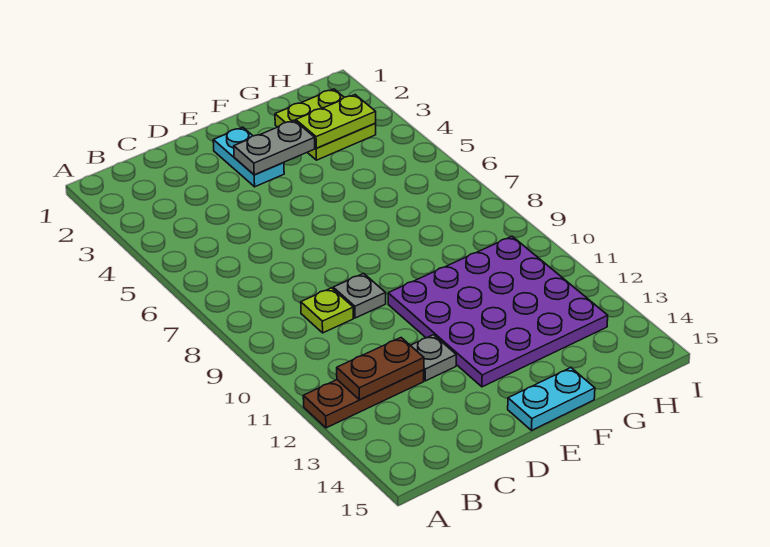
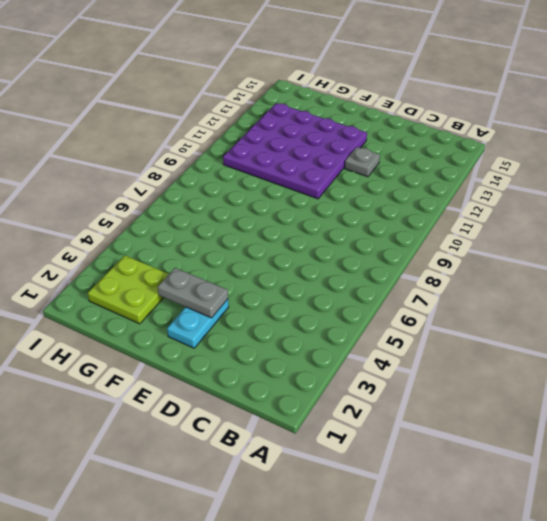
none -> brown plate A12:C12 level 1
none -> lime plate C9 level 1

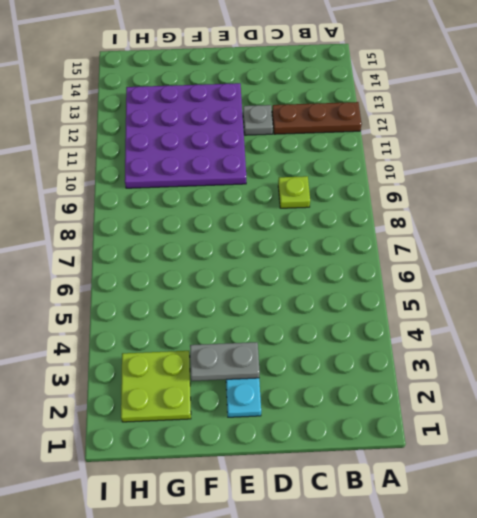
none -> grey plate D9 level 1
none -> cyan plate E15:F15 level 1

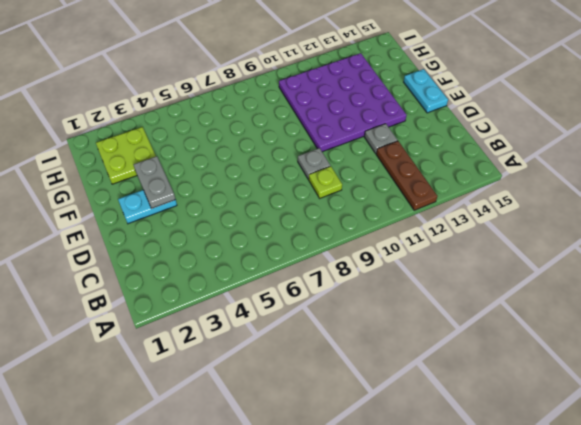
none -> brown plate B12:C12 level 2
none -> lime plate G3:H3 level 2

